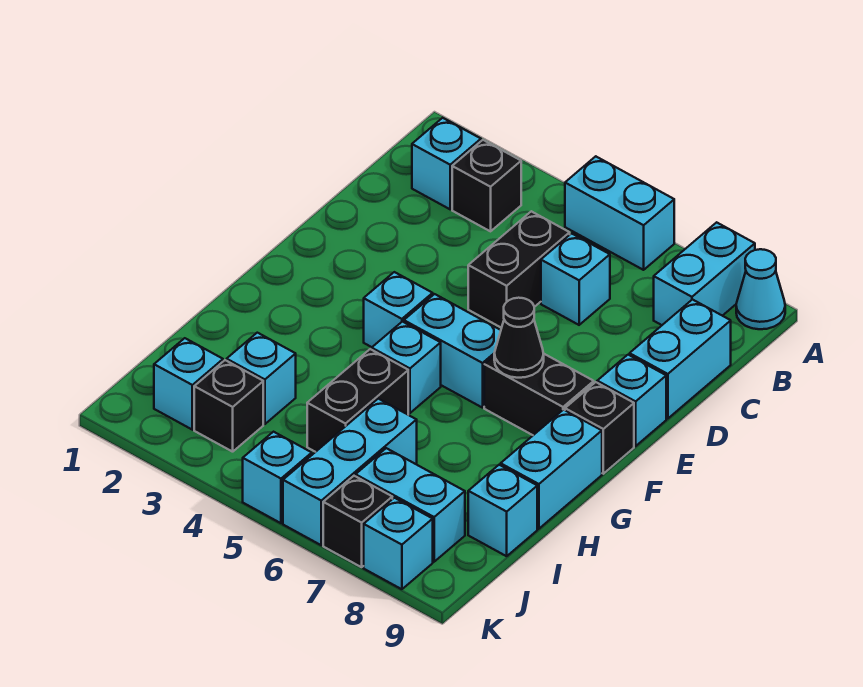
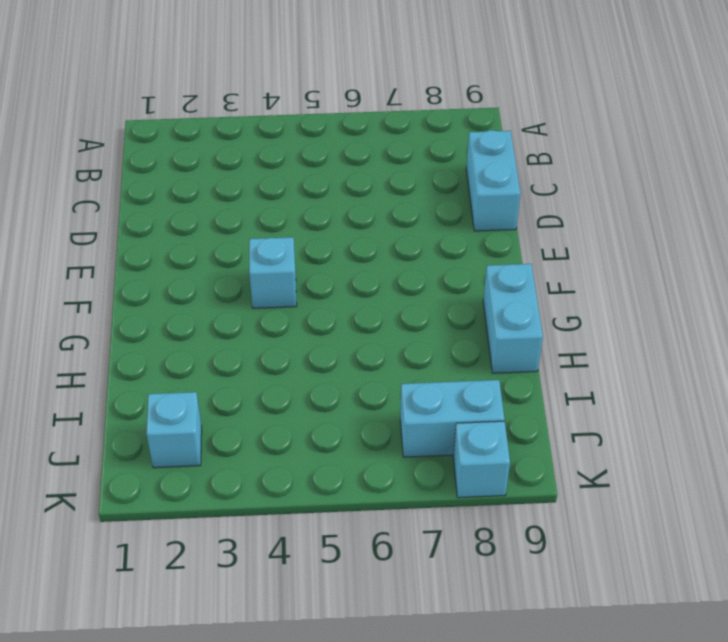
none -> cyan brick A5:A6 level 1
none -> cyan brick A8:B8 level 1
none -> cyan cone A9 level 1

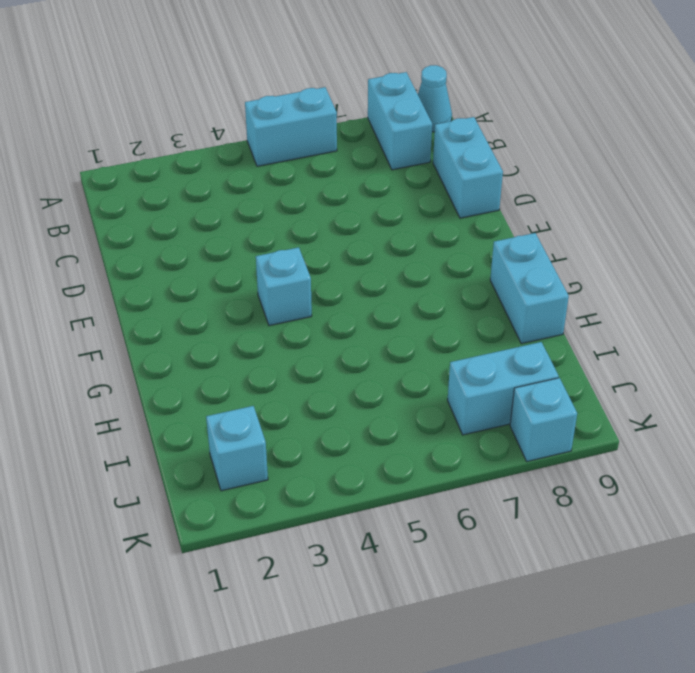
none -> cyan brick B2 level 1
none -> black brick B3 level 1
none -> black brick C5:D5 level 1

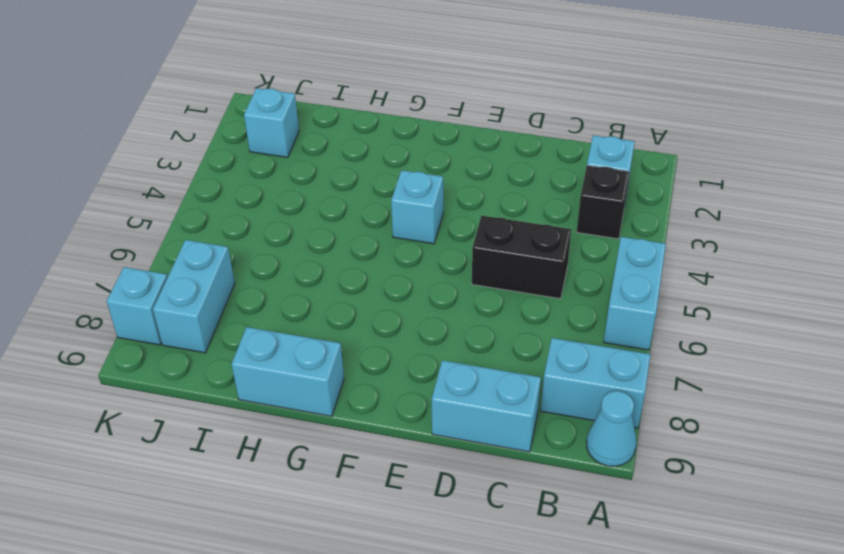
none -> cyan brick C6 level 1
none -> cyan brick E9 level 1
none -> cyan brick F5:F6 level 1

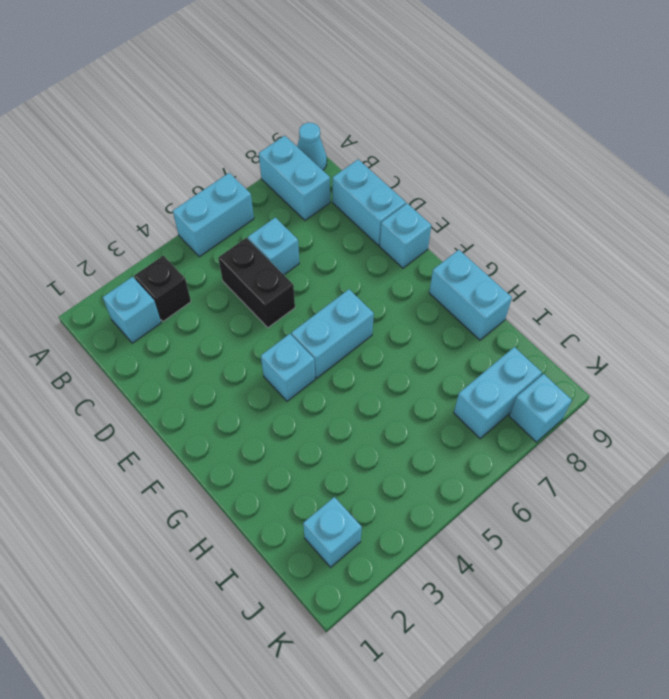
none -> black brick F7:F8 level 1
none -> black brick F9 level 1
none -> cyan brick G5 level 1

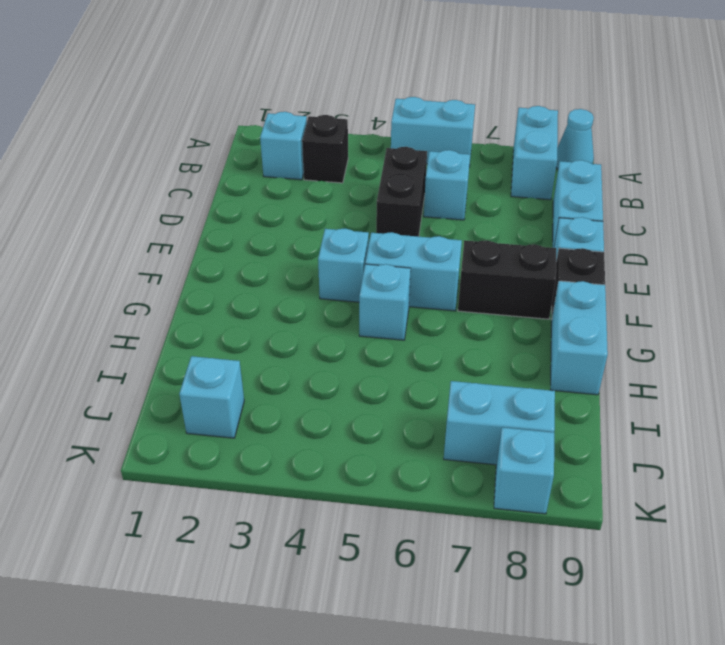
none -> black brick H5:I5 level 1
none -> cyan brick I3 level 1
none -> cyan brick I6:K6 level 1

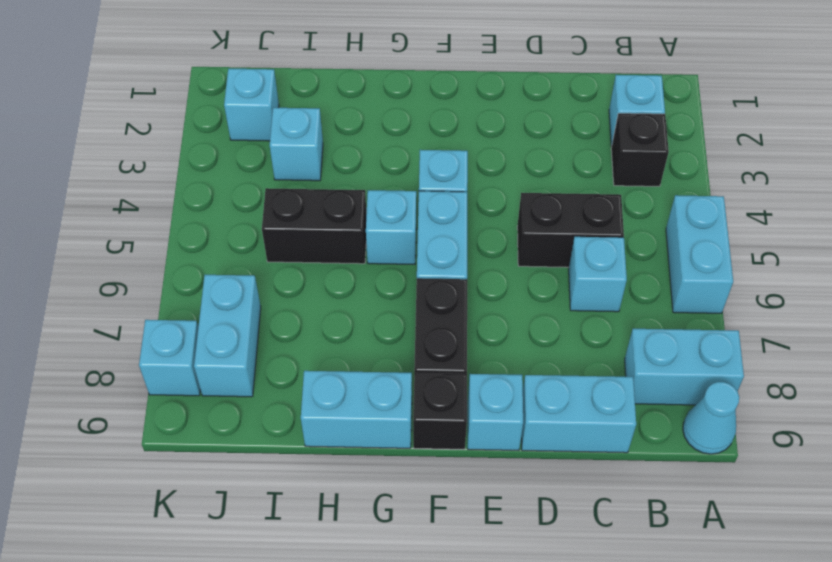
none -> cyan brick I6:K6 level 1
none -> cyan brick I9 level 1
none -> black brick J3 level 1

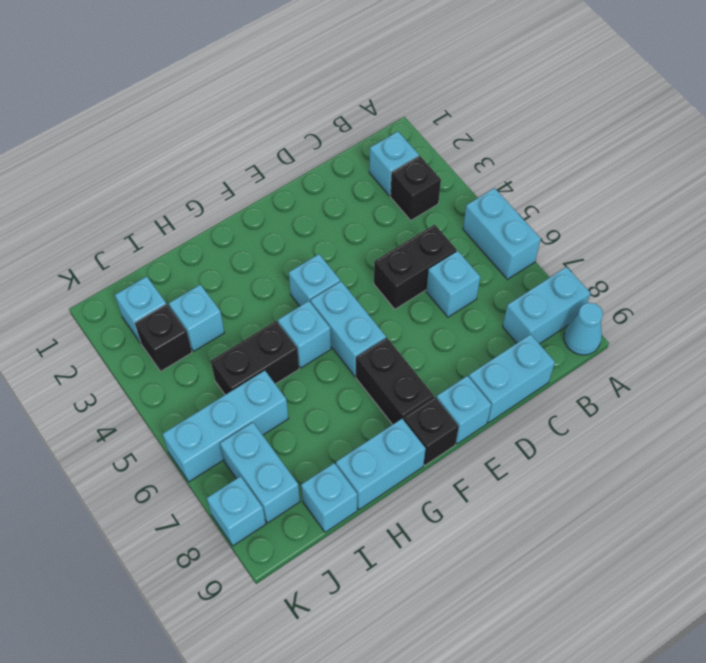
none -> cyan brick K5 level 1
none -> black brick K7 level 1
none -> black cone F7 level 2

